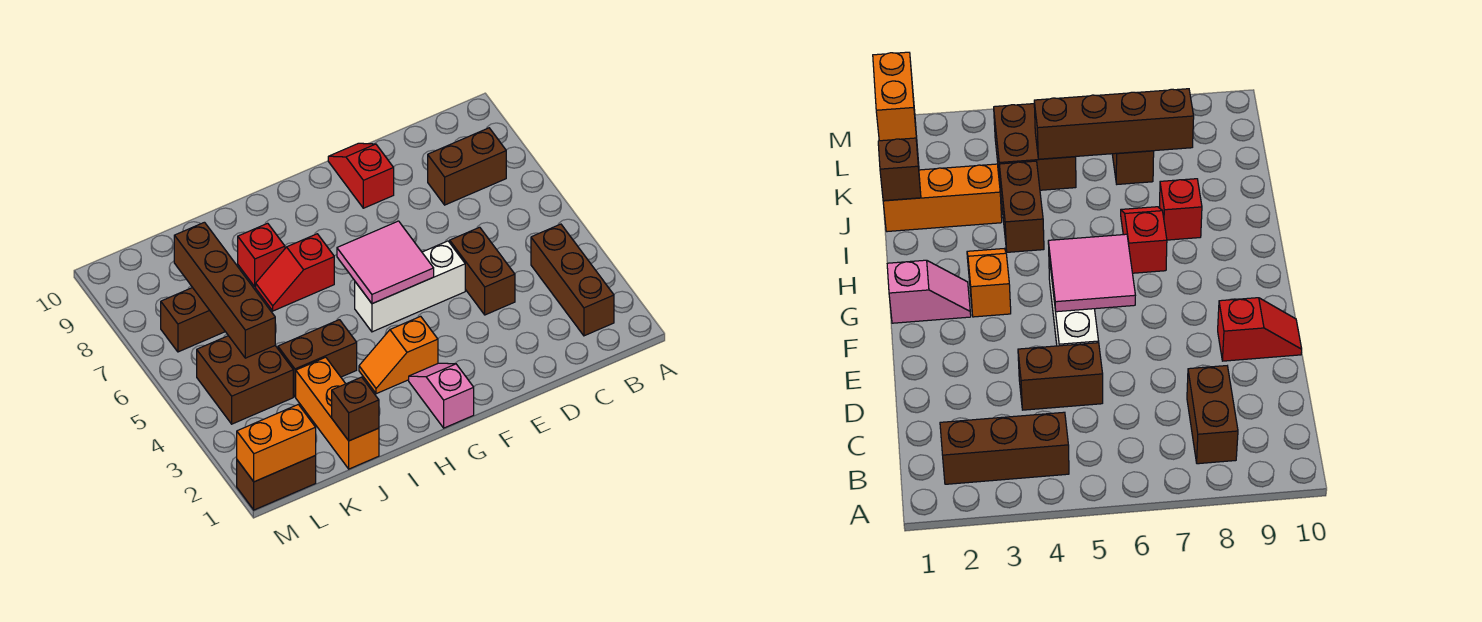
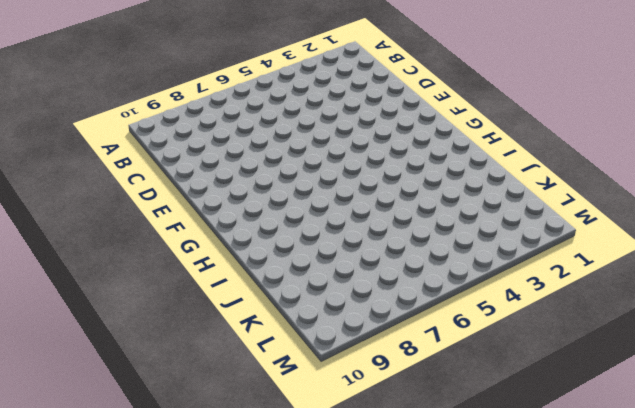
none -> brown brick B2:B4 level 1
none -> brown brick B8:C8 level 1
none -> brown brick D4:D5 level 1

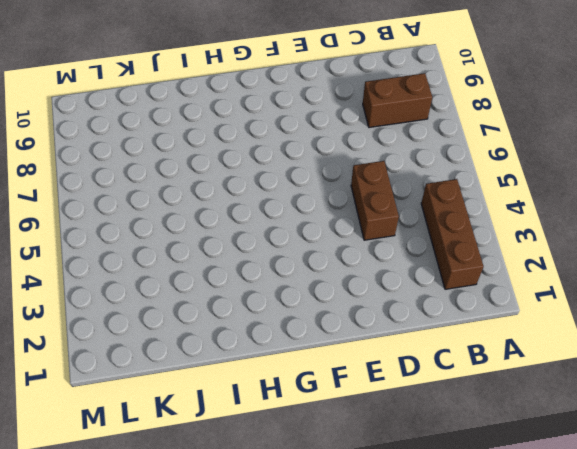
none -> white brick E5:G5 level 1
none -> red slope E9:E10 level 1 top 9
none -> pink slope G1:G2 level 1 top 1

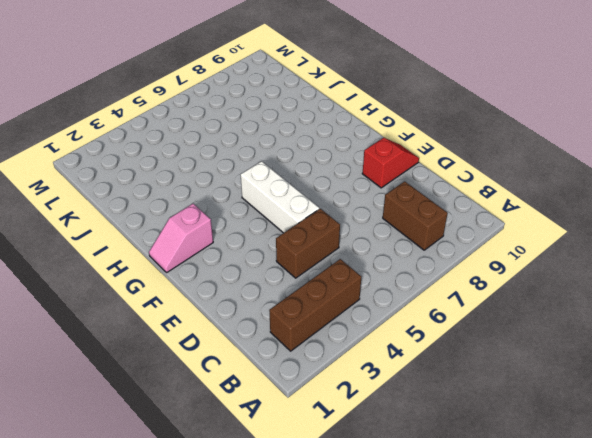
pink slope G1:G2 level 1 top 2 -> pink slope G1:G2 level 1 top 1
none -> orange slope G3:H3 level 1 top G
none -> red slope H7:I7 level 1 top H
none -> brown brick I4:J4 level 1

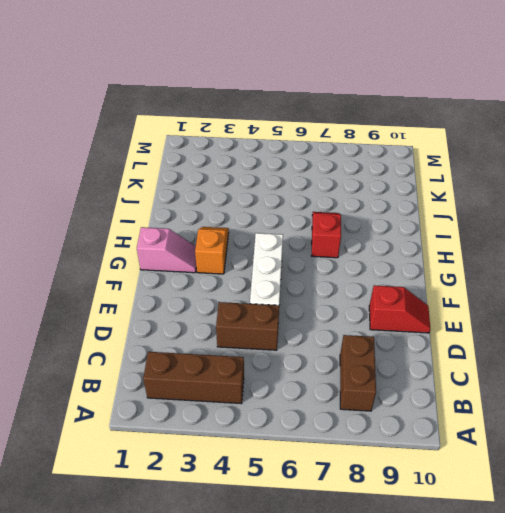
none -> brown brick I4:J4 level 1
none -> red brick I8 level 1
none -> orange brick J1:J3 level 1

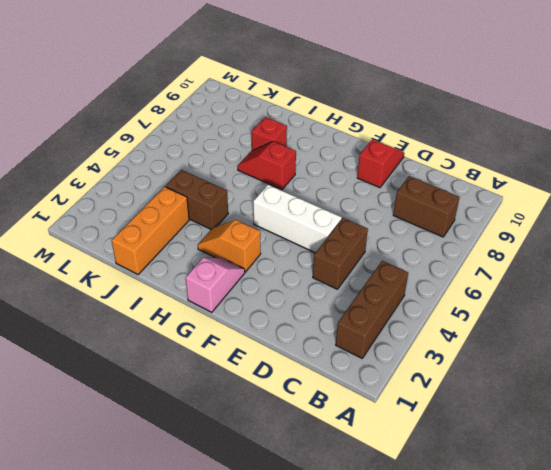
none -> brown brick K4:L5 level 1
none -> brown brick K7:L7 level 1
none -> brown brick L1:M1 level 1

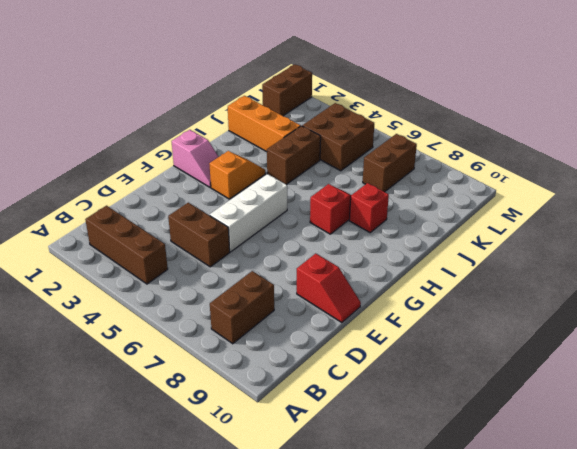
none -> pink tile F5:G6 level 2
none -> brown brick J1 level 2
none -> brown brick K5:K8 level 2

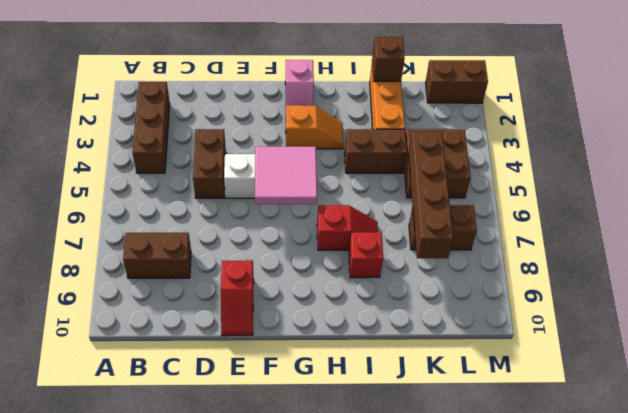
none -> orange brick L1:M1 level 2

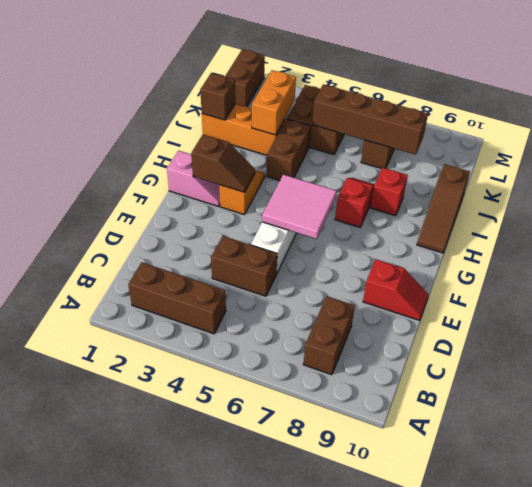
brown slope G2:G3 level 2 top 2 -> none
brown slope H10:J10 level 1 top J -> none
orange brick J3:K3 level 2 -> orange brick L1:M1 level 2

